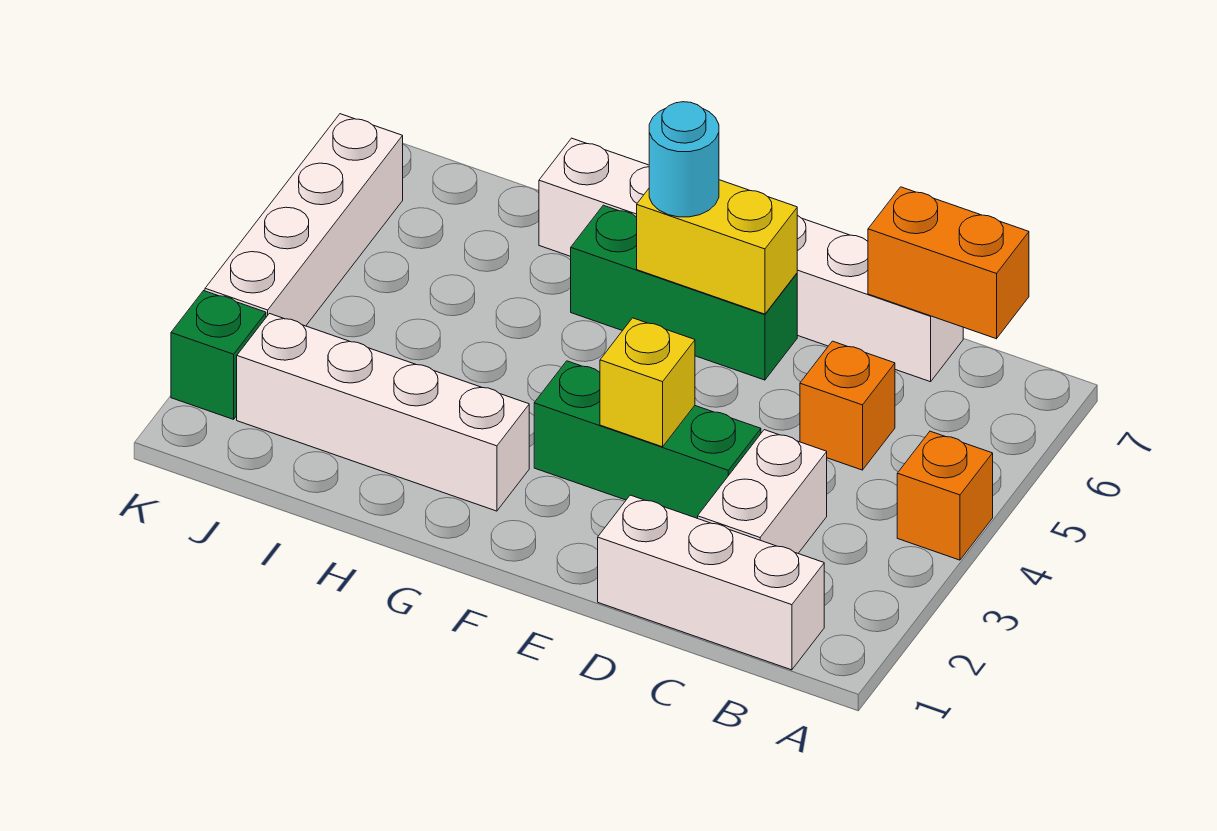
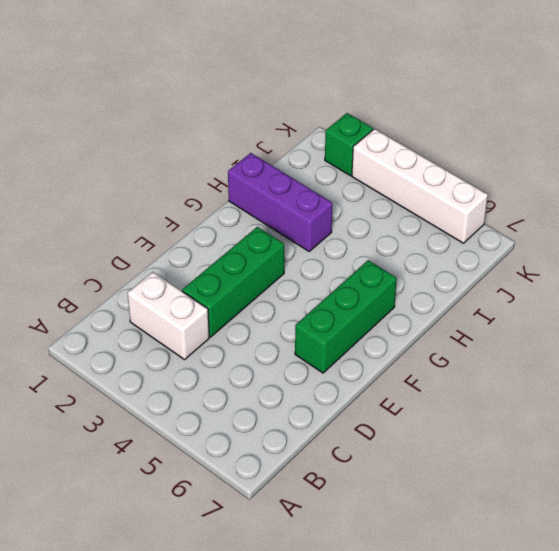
purple brick H1:H3 level 1 -> white brick G2:J2 level 1
none -> orange brick A4 level 1
none -> white brick B1:D1 level 1
none -> orange brick C5 level 1

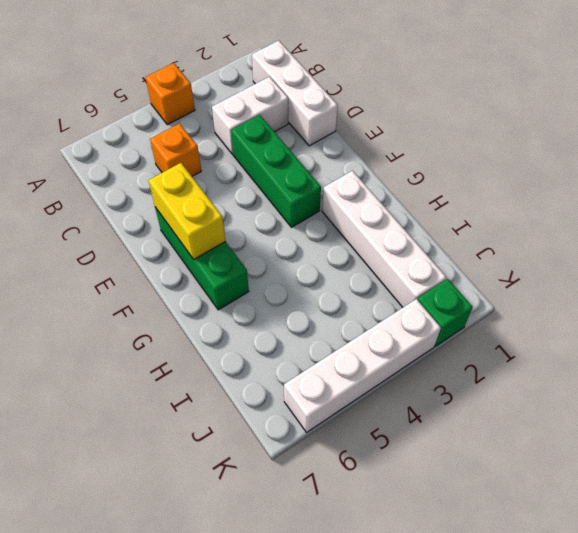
none -> white brick C7:H7 level 1
none -> orange brick B7:C7 level 2
none -> yellow brick E3 level 2

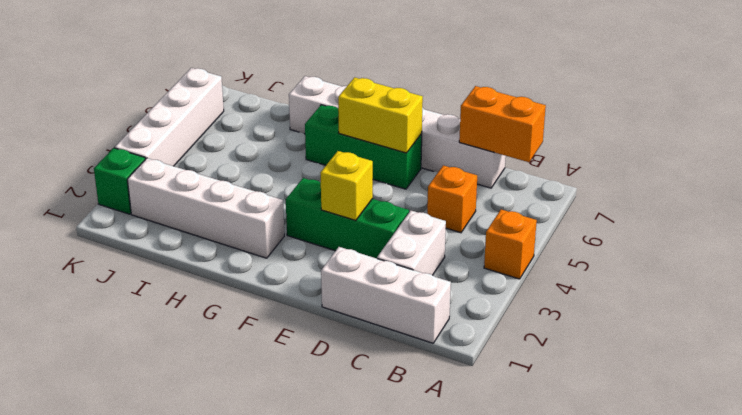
none -> cyan round brick F6 level 3

